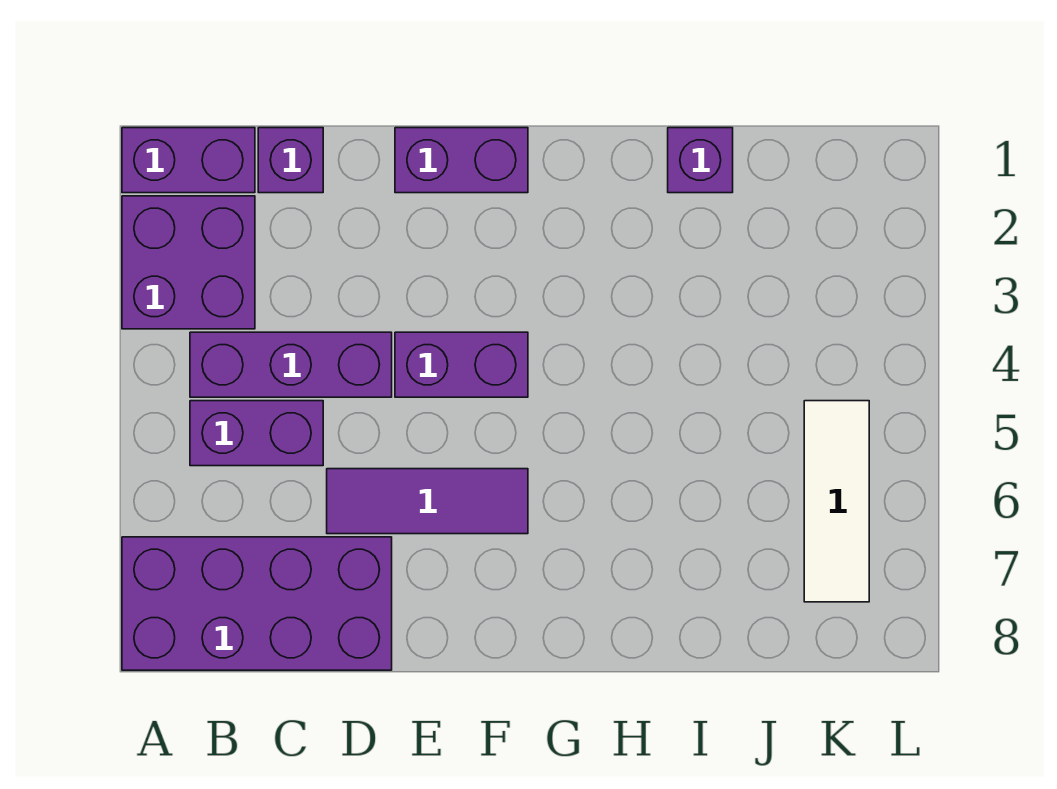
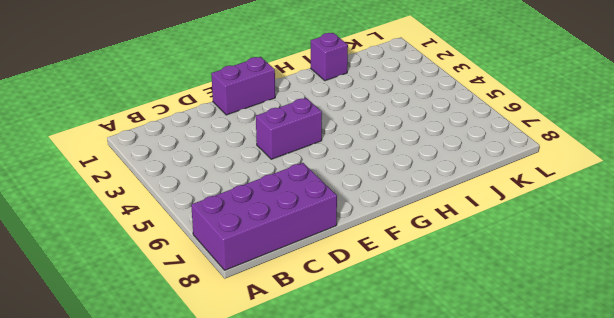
none -> purple brick A1:B1 level 1
none -> purple brick A2:B3 level 1

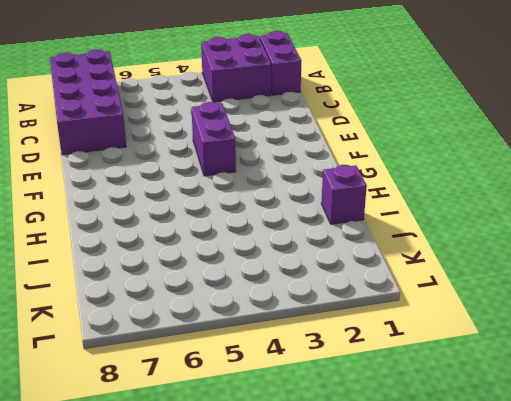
none -> purple brick B4:D4 level 1
none -> purple brick B5:C5 level 1

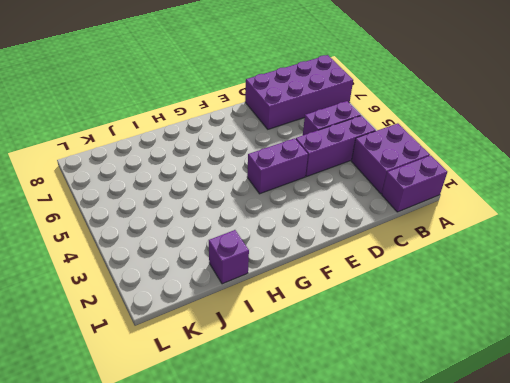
none -> purple brick C1 level 1
none -> purple tile D6:F6 level 1

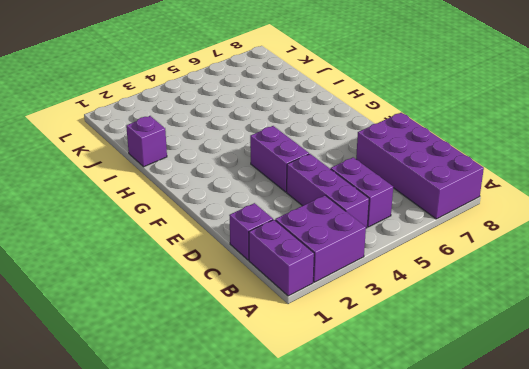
none -> purple tile D6:F6 level 1
none -> purple brick E1:F1 level 1

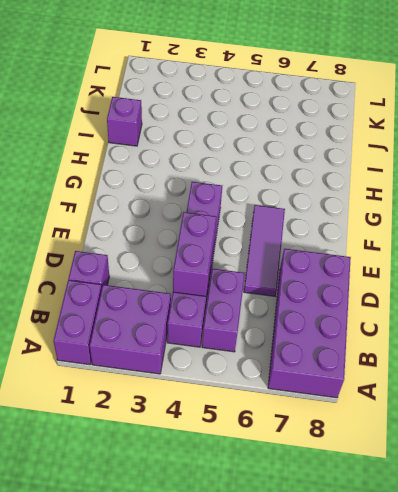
purple brick C4:D4 level 2 -> purple brick E1:F1 level 1
none -> white tile K5:K7 level 1

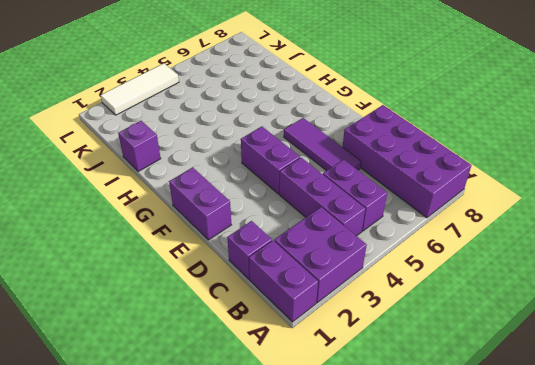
white tile L2:L4 level 1 -> white tile K5:K7 level 1

